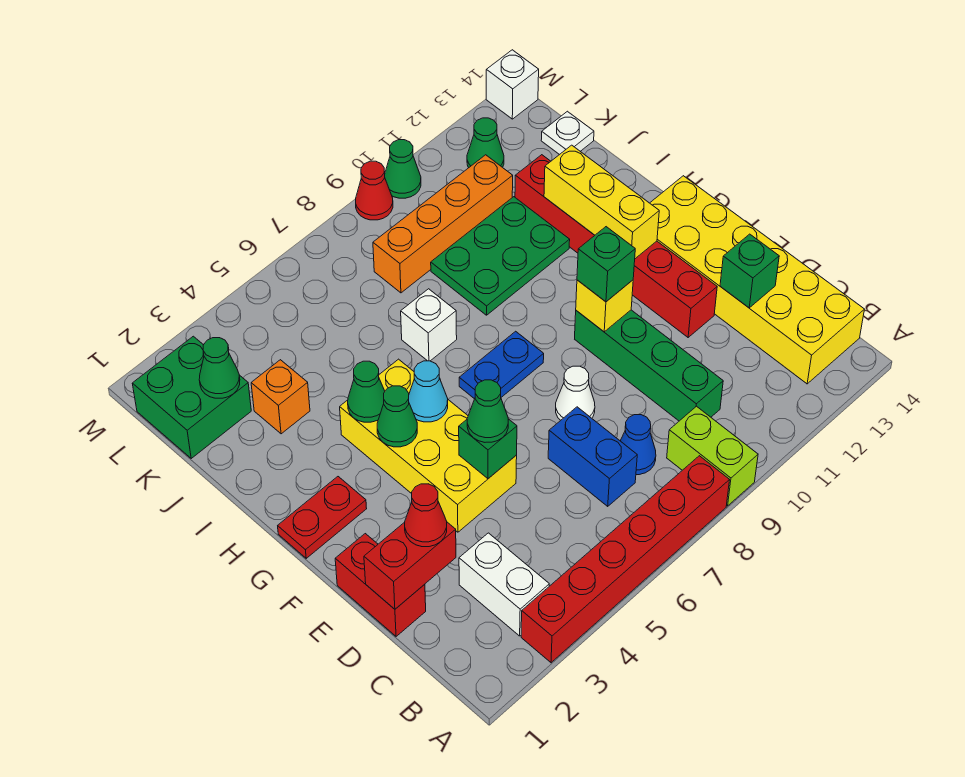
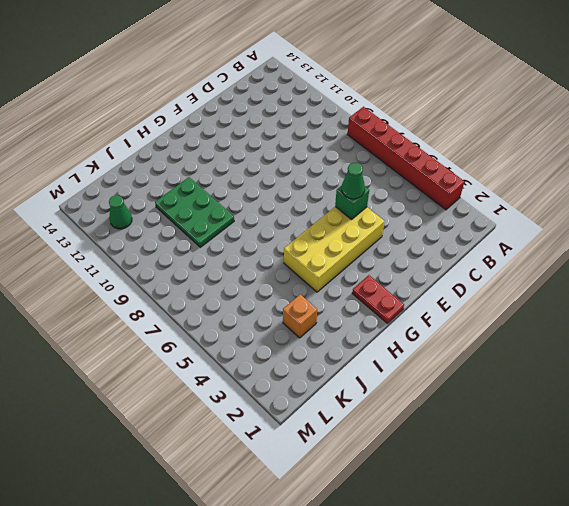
none -> lime brick A9:B9 level 1
none -> white brick B3:C3 level 1
none -> yellow brick B13:G14 level 1
none -> blue brick C7:D7 level 1

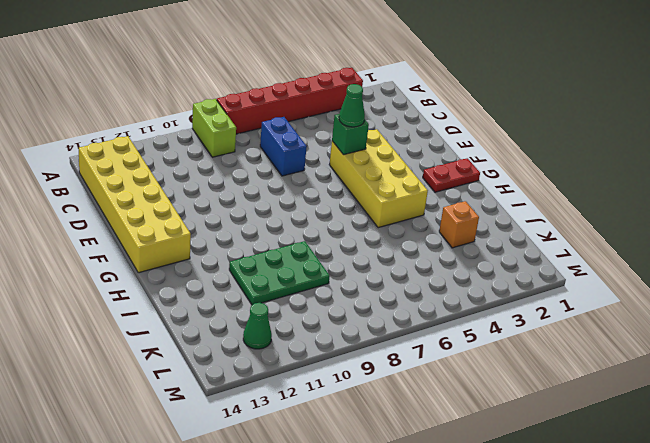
none -> white brick B3:C3 level 1
none -> blue cone C8 level 1
none -> green brick C10:F10 level 1
none -> red brick D1:E1 level 1

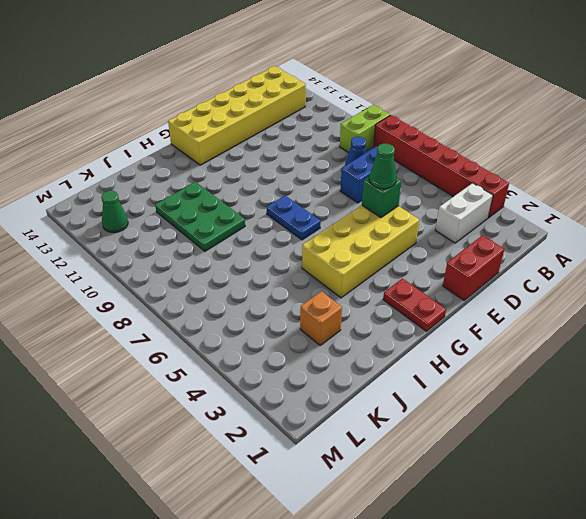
none -> green brick C10:F10 level 1
none -> white cone E8 level 1
none -> red brick E12:J12 level 1
none -> white brick I7 level 1

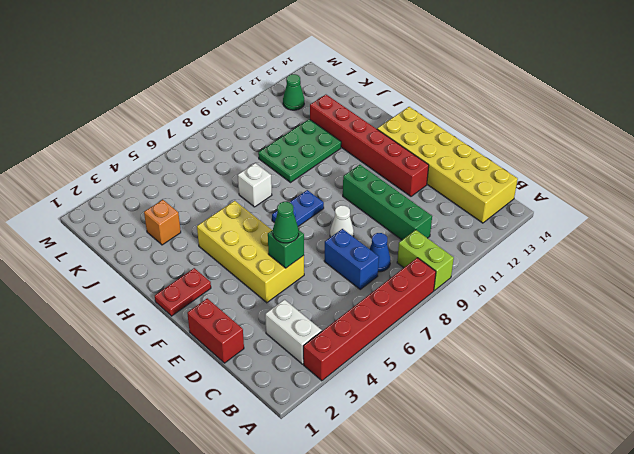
none -> green brick K1:L2 level 1
none -> orange brick K8:K11 level 1
none -> white plate K14 level 1
none -> red cone M9 level 1

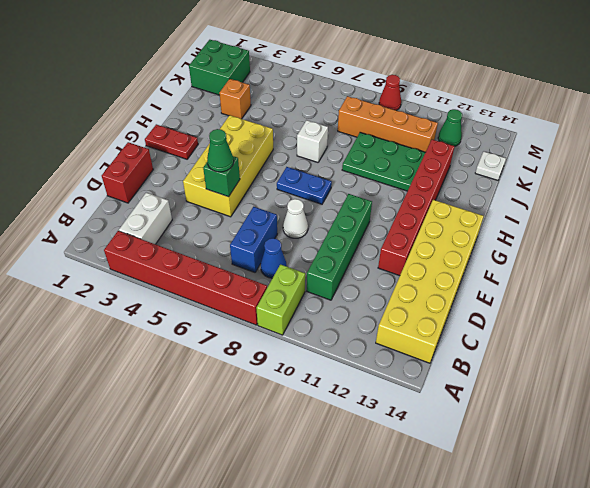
none -> green cone M10 level 1
none -> white brick M14 level 1
none -> red brick D1:D2 level 2
none -> green brick D13 level 2

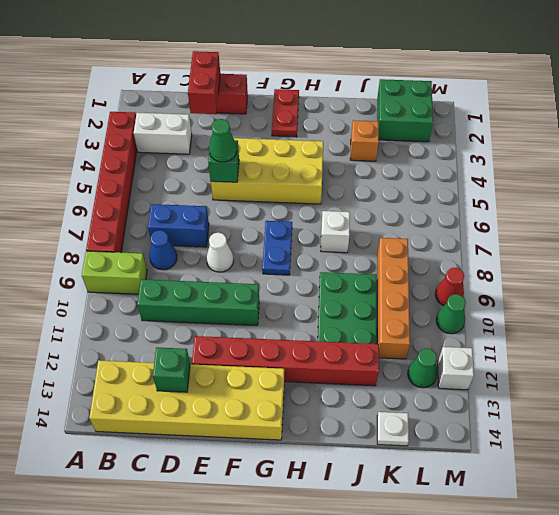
white brick M12 level 1 -> white brick M14 level 1
none -> yellow brick F10 level 2
none -> green cone G4 level 2
none -> cyan cone G5 level 2
none -> yellow brick G12:I12 level 2

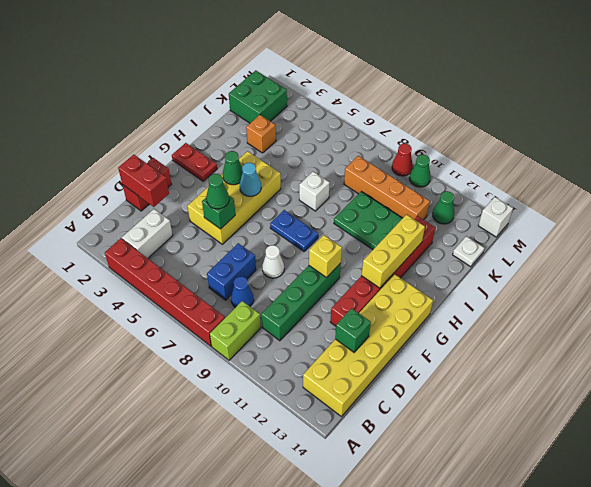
none -> green cone H4 level 2
none -> green cone K2 level 2
none -> red cone D2 level 3
none -> green brick F10 level 3

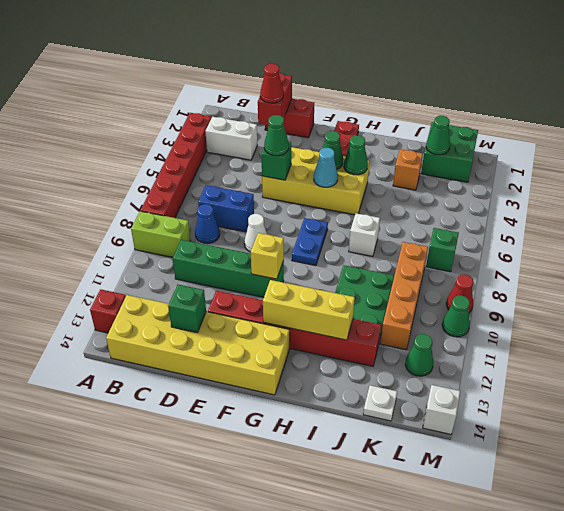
red brick A13 level 1 -> none
green brick L7 level 1 -> green brick F10 level 3

